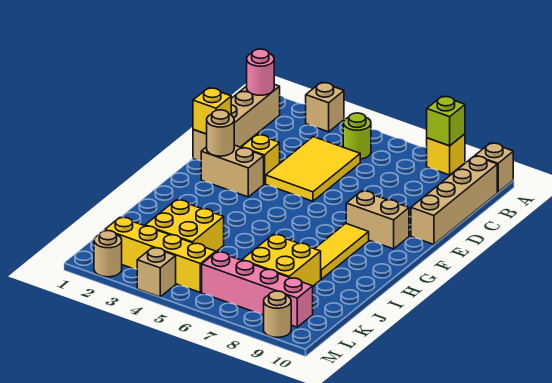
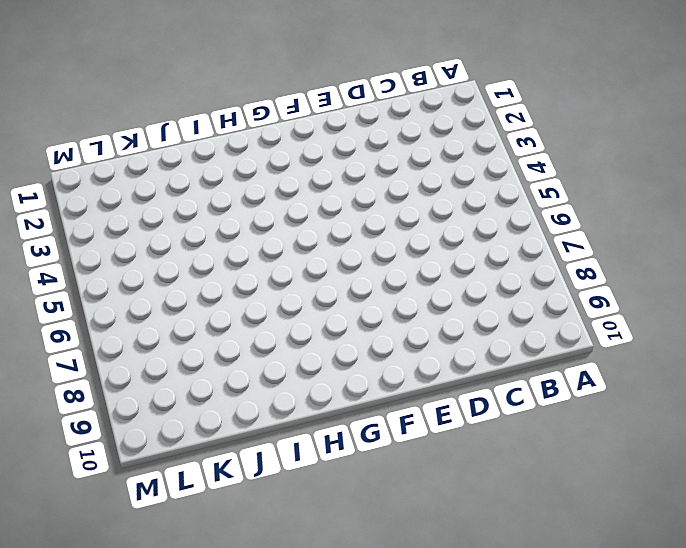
none -> tan brick A3 level 1
none -> yellow brick A8 level 1
none -> tan brick A10 level 1

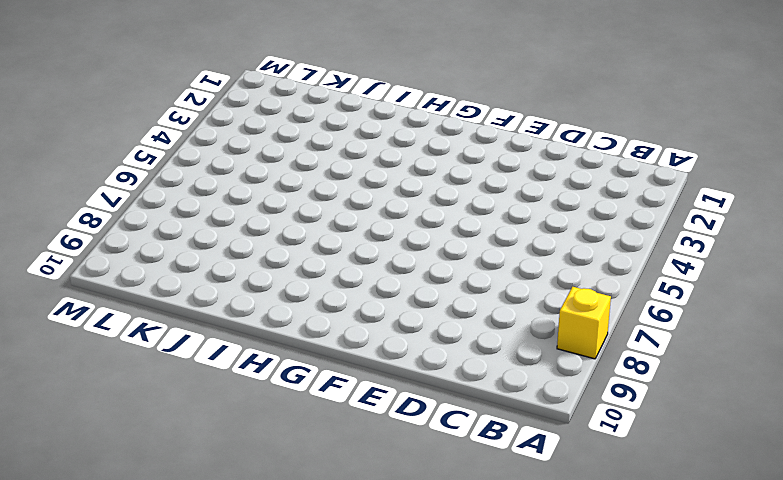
none -> tan brick A3 level 1
none -> tan brick A10 level 1
none -> tan brick B1:E1 level 1

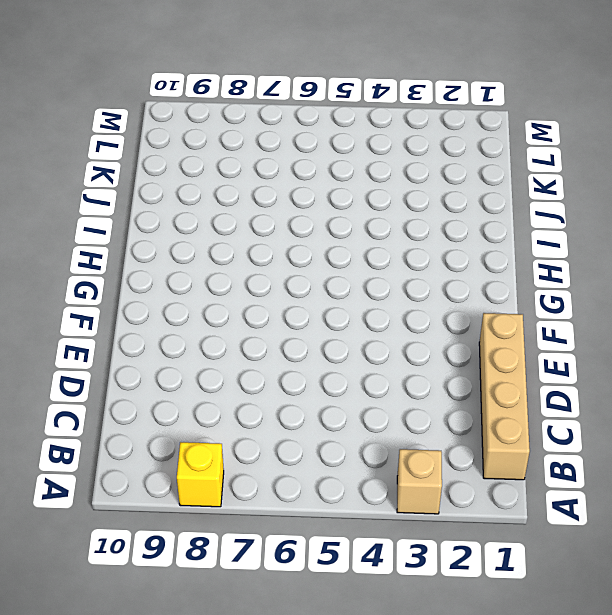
none -> tan brick A10 level 1
none -> lime round brick B5 level 1
none -> tan brick B10:E10 level 1

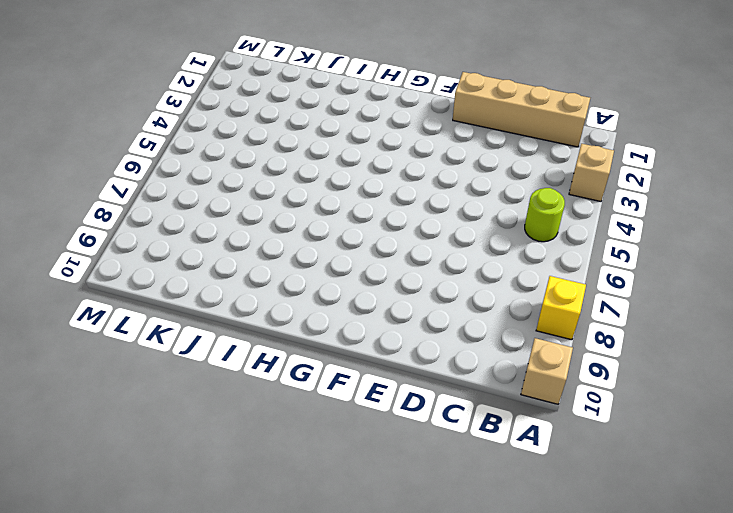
none -> tan brick B10:E10 level 1
none -> yellow tile C4:E5 level 1
none -> yellow brick E3 level 1

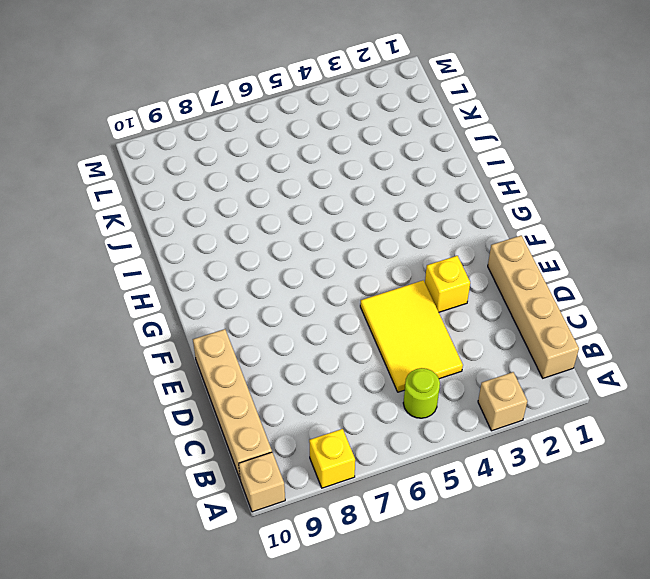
none -> tan brick F2:F3 level 1
none -> tan brick F8:F9 level 1
none -> yellow tile G8:I8 level 1

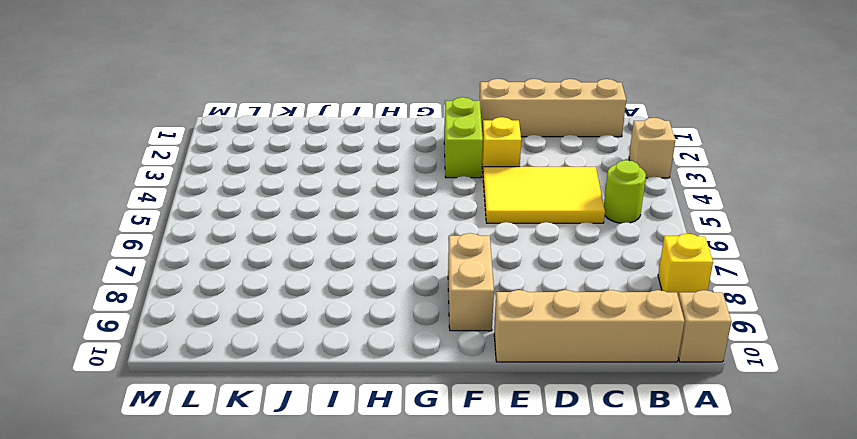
lime brick F2:F3 level 1 -> tan brick F2:F3 level 1
none -> yellow tile G8:I8 level 1
none -> yellow brick J3:K4 level 1
none -> yellow brick J7:K8 level 1

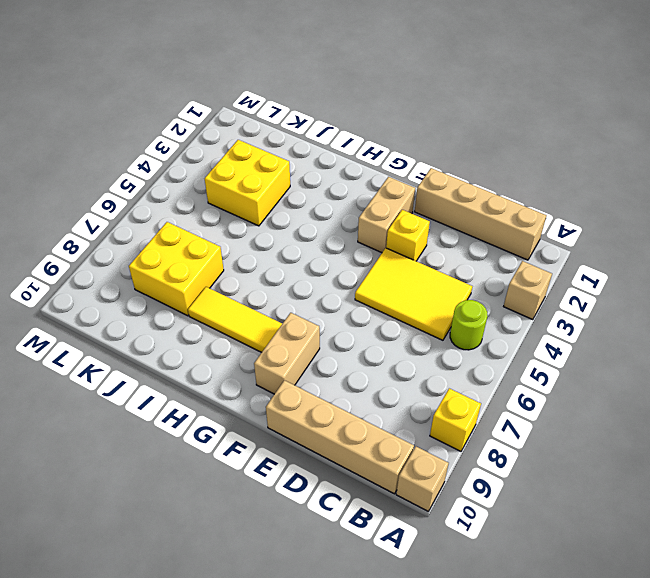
none -> yellow brick L2:L5 level 1
none -> pink brick L6:L9 level 1
none -> tan round brick M2 level 1

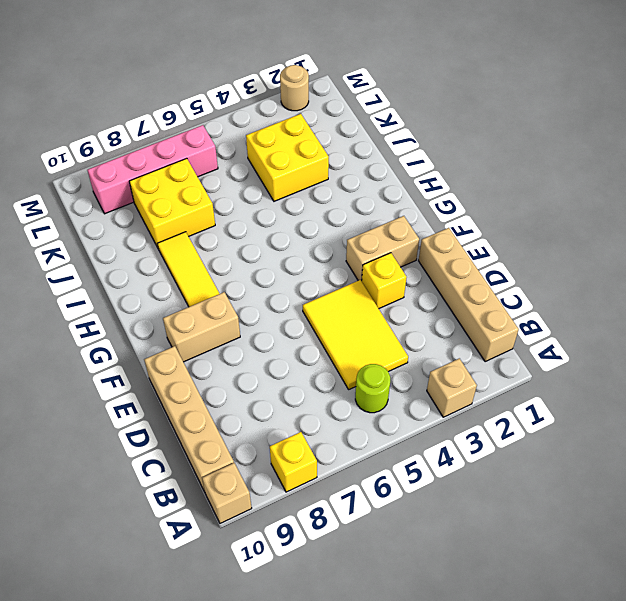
none -> yellow brick L2:L5 level 1
none -> tan brick M4 level 1
none -> tan round brick M9 level 1

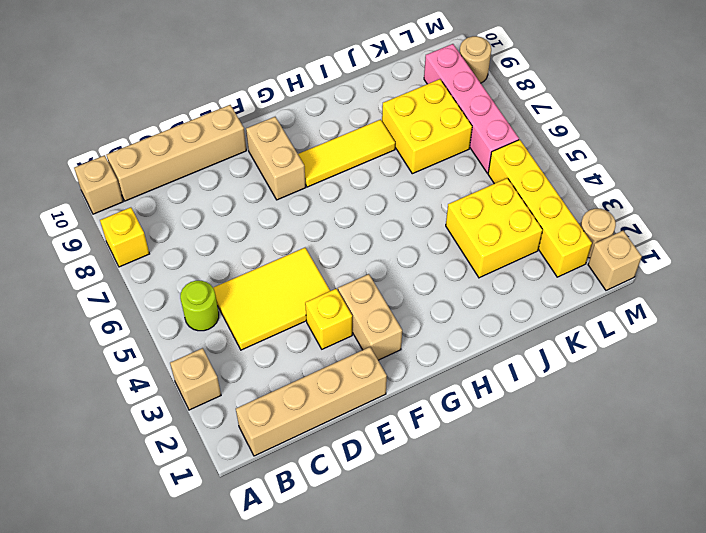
tan brick M1 level 1 -> tan brick M4 level 1
none -> lime brick A8 level 2
none -> pink round brick B1 level 2
none -> yellow brick E1 level 2

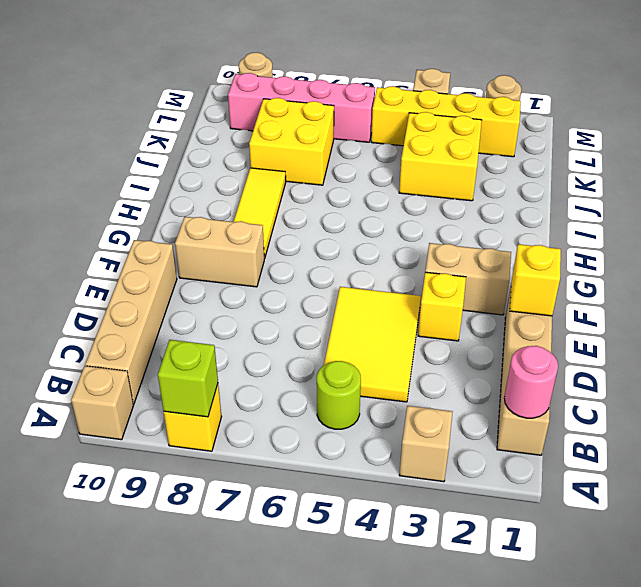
none -> tan round brick F2 level 2

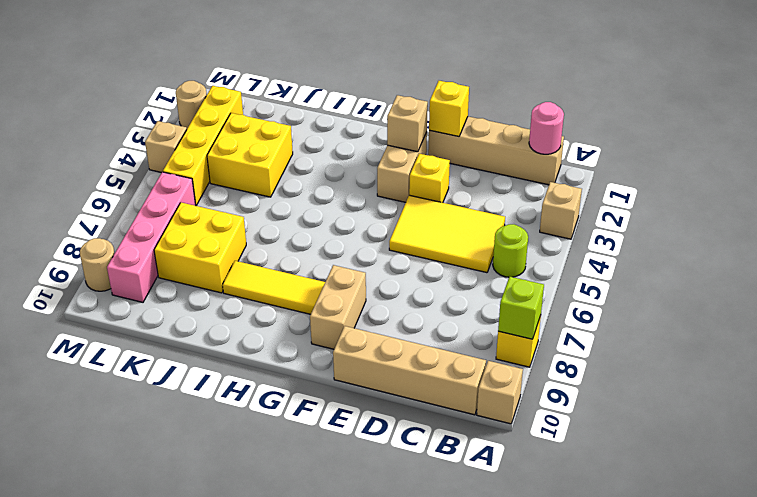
tan brick F2 level 2 -> tan round brick F2 level 2

